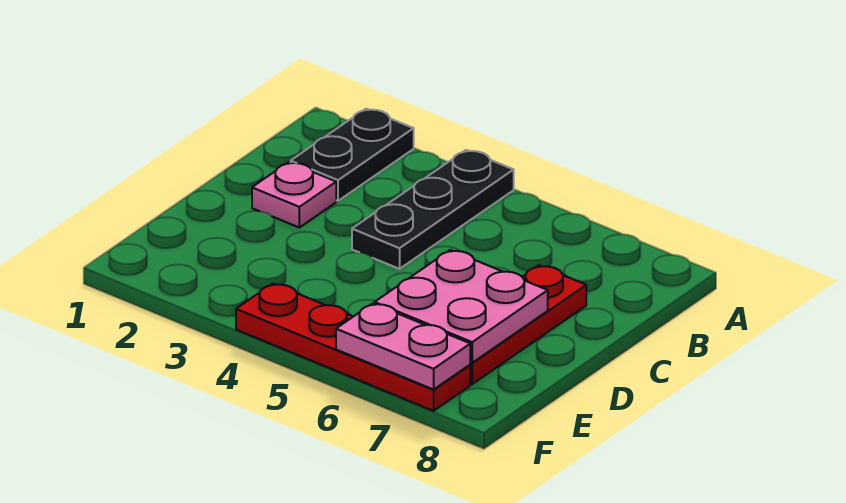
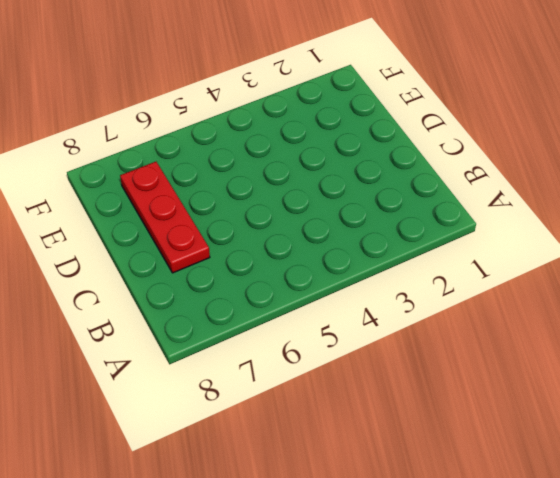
none -> black plate A2:B2 level 1
none -> black plate A4:C4 level 1

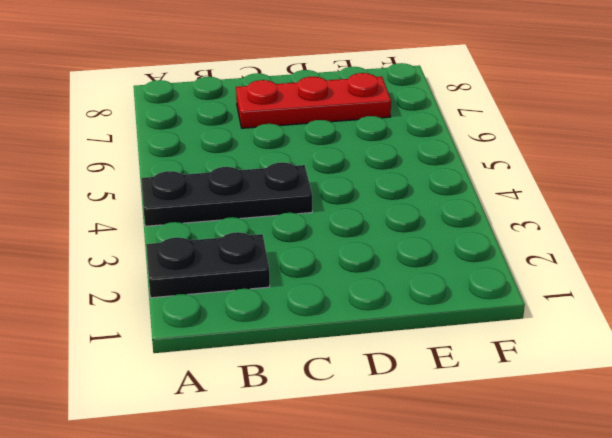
none -> pink plate C2 level 1
none -> red plate F4:F7 level 1

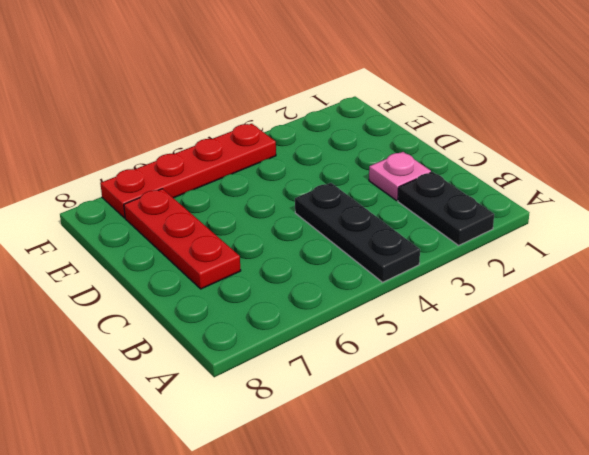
none -> pink plate D6:E7 level 2
none -> pink plate F6:F7 level 2

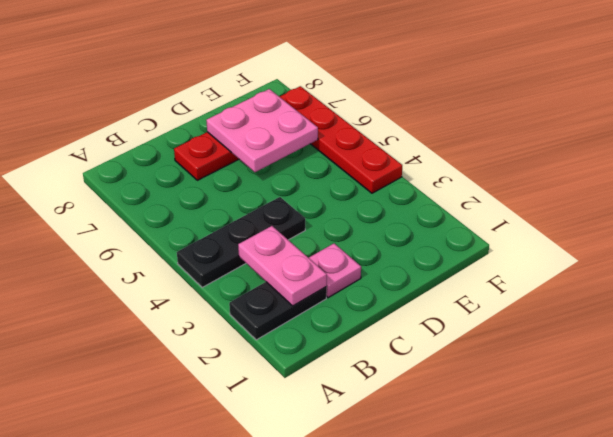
pink plate B2:B3 level 2 -> pink plate F6:F7 level 2

